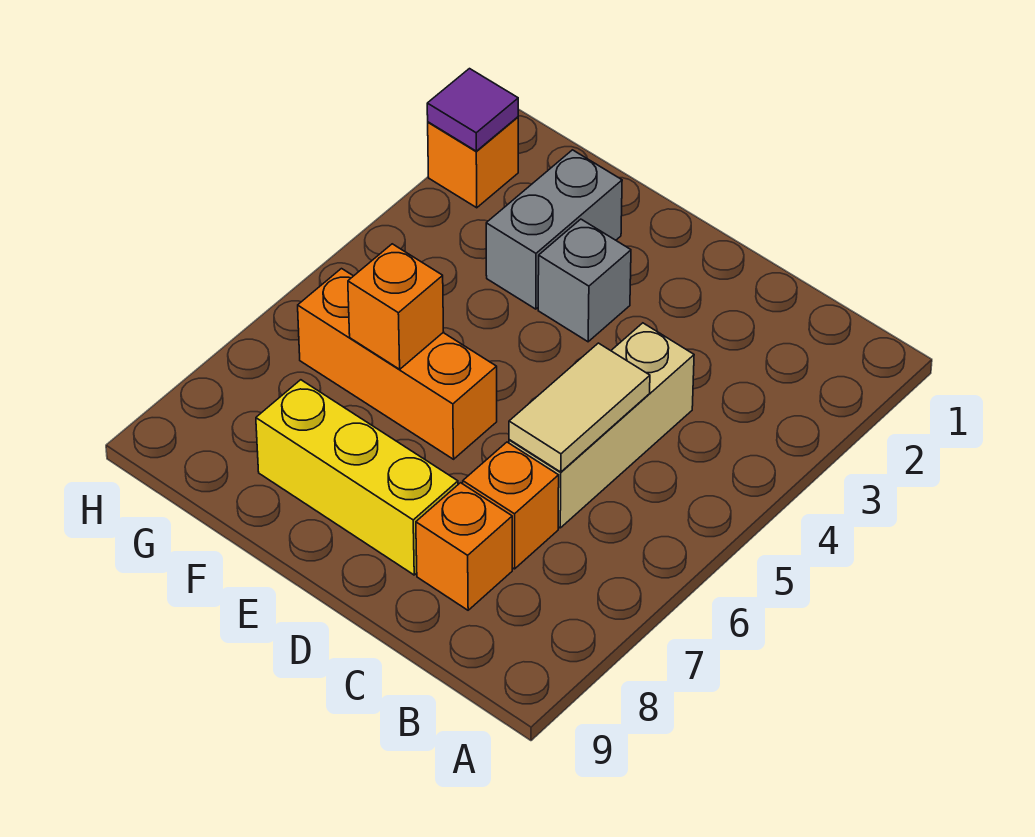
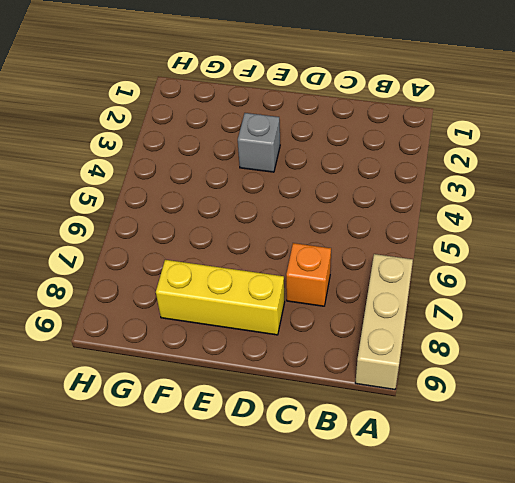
tan brick A7:A9 level 1 -> tan brick C4:C6 level 1
none -> orange brick C8 level 1
none -> orange brick E6:G6 level 1

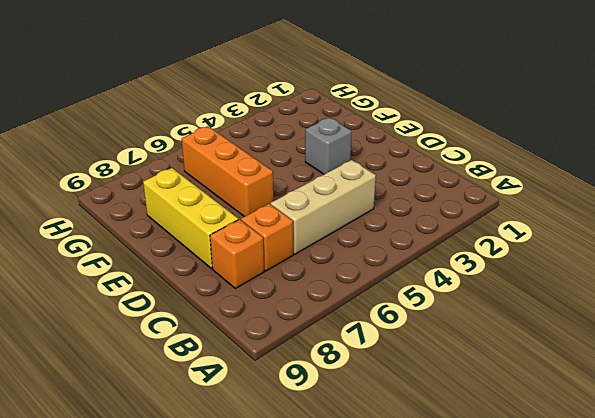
none -> grey brick F2:F3 level 1
none -> orange brick H2 level 1

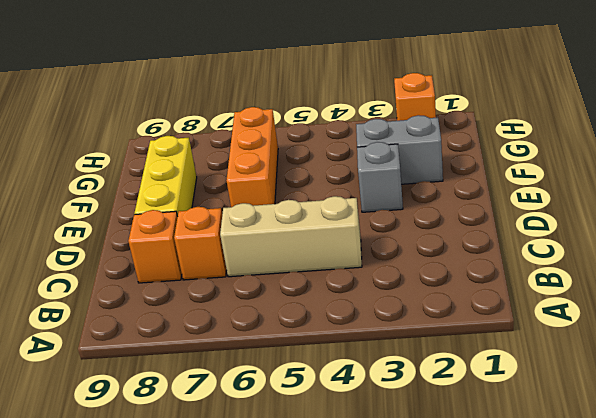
none -> tan tile C5:C6 level 2
none -> orange brick F6 level 2

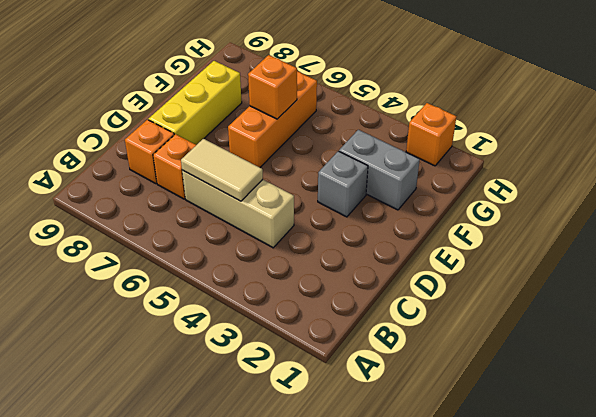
none -> purple tile H2 level 2

